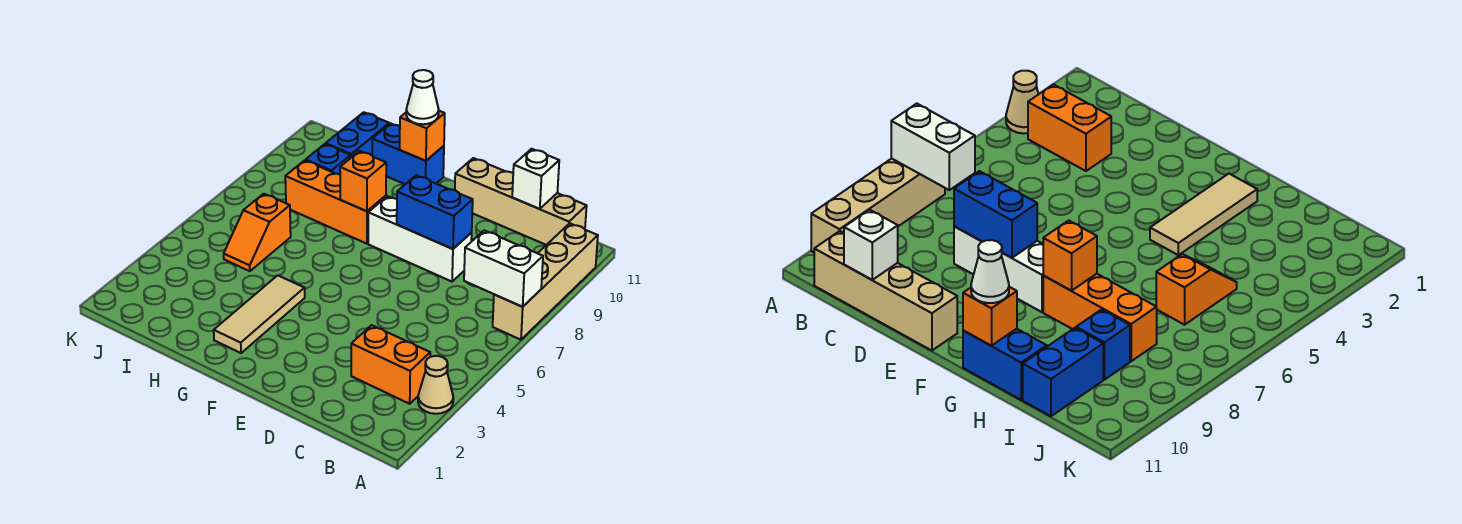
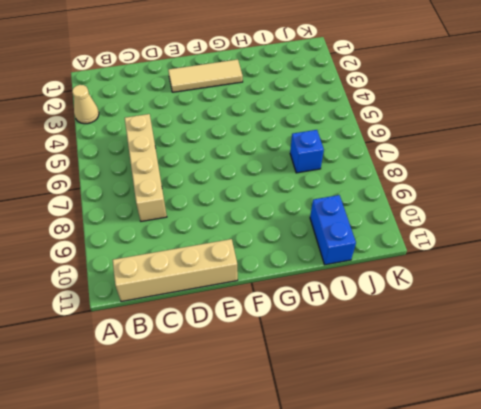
tan brick C5:C8 level 1 -> tan brick A7:A10 level 1
tan tile E2:G2 level 1 -> tan tile G2:G4 level 1
blue brick I7 level 1 -> blue brick I9 level 1
none -> orange brick B3:C3 level 1
none -> white brick D8:F8 level 1
none -> orange brick G8:I8 level 1

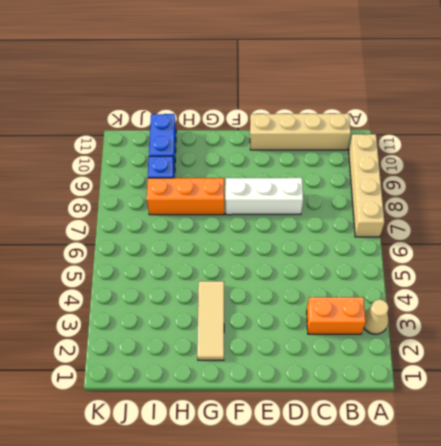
none -> blue brick G11:H11 level 1
none -> orange slope I5:I6 level 1 top 6
none -> white brick A7:B7 level 2

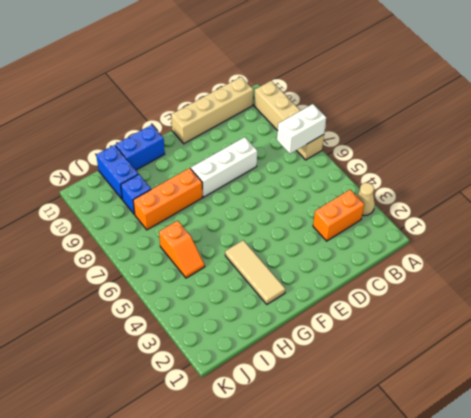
none -> white brick C11 level 2
none -> blue brick D8:E8 level 2
none -> orange brick G8 level 2

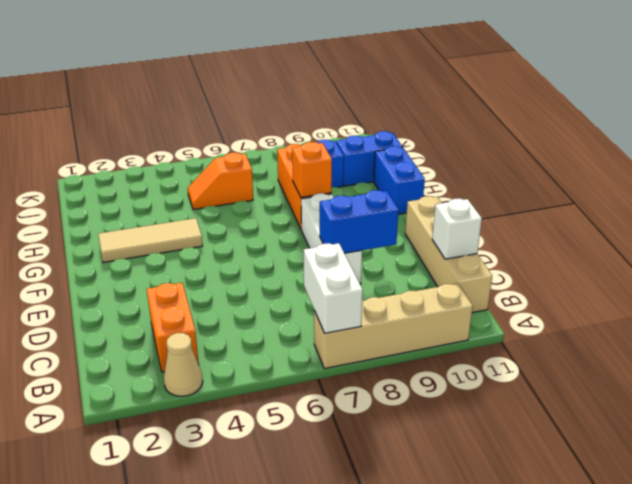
blue brick D8:D9 level 2 -> blue brick D8:E8 level 2
none -> orange brick G11 level 2
none -> white cone G11 level 3

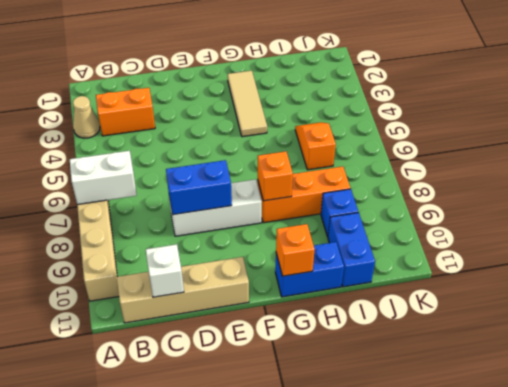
none -> white cone G11 level 3

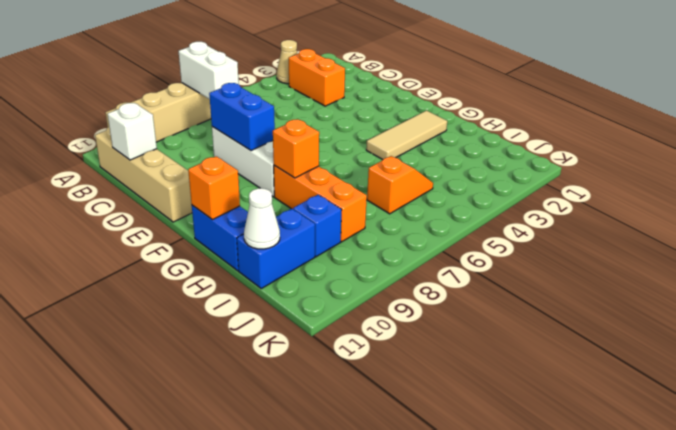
white cone I11 level 2 -> white cone G11 level 3

